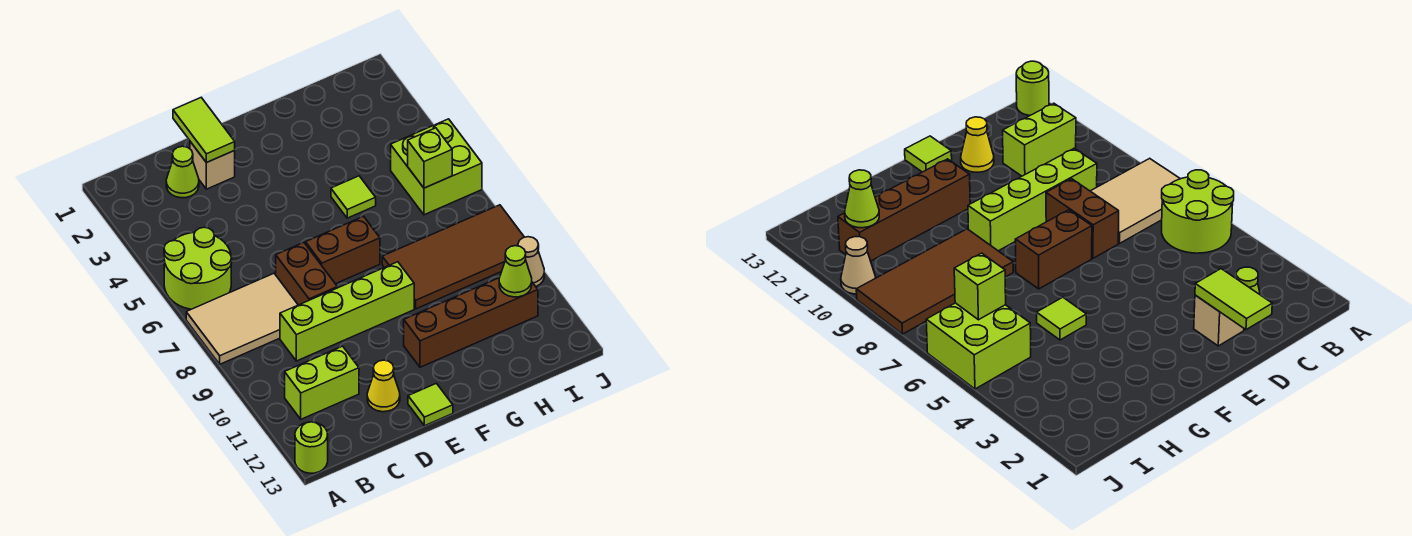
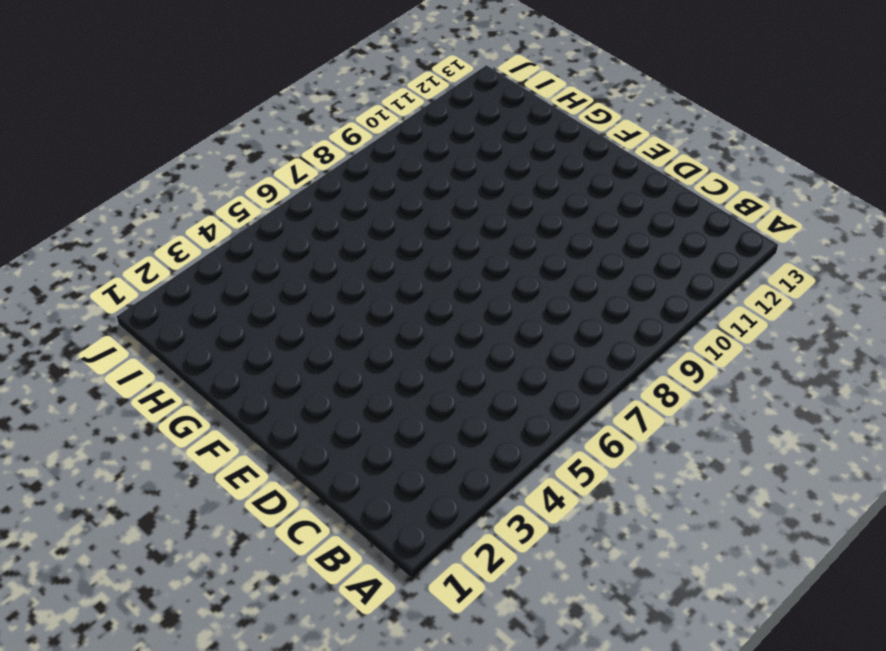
none -> lime round brick A5:B6 level 1
none -> tan tile A7:C8 level 1
none -> lime round brick A13 level 1

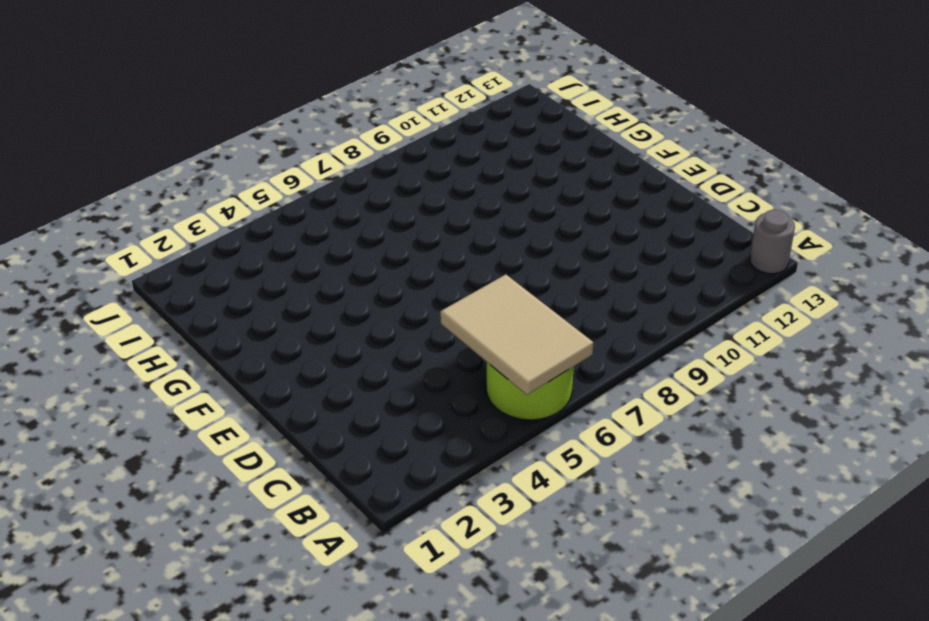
tan tile A5:C6 level 2 -> tan tile A7:C8 level 1
grey round brick A13 level 1 -> lime round brick A13 level 1
none -> lime brick B11:C11 level 1
none -> lime cone C2 level 1
none -> lime brick C9:F9 level 1

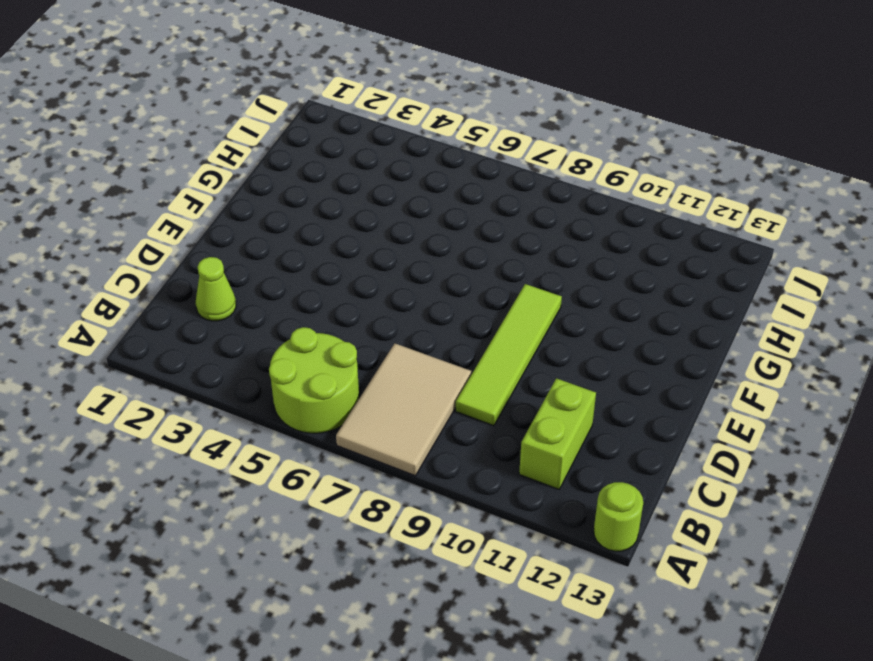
lime tile C9:F9 level 1 -> lime brick C9:F9 level 1
none -> tan brick D2 level 1
none -> brown brick D7:D8 level 1
none -> yellow cone D12 level 1

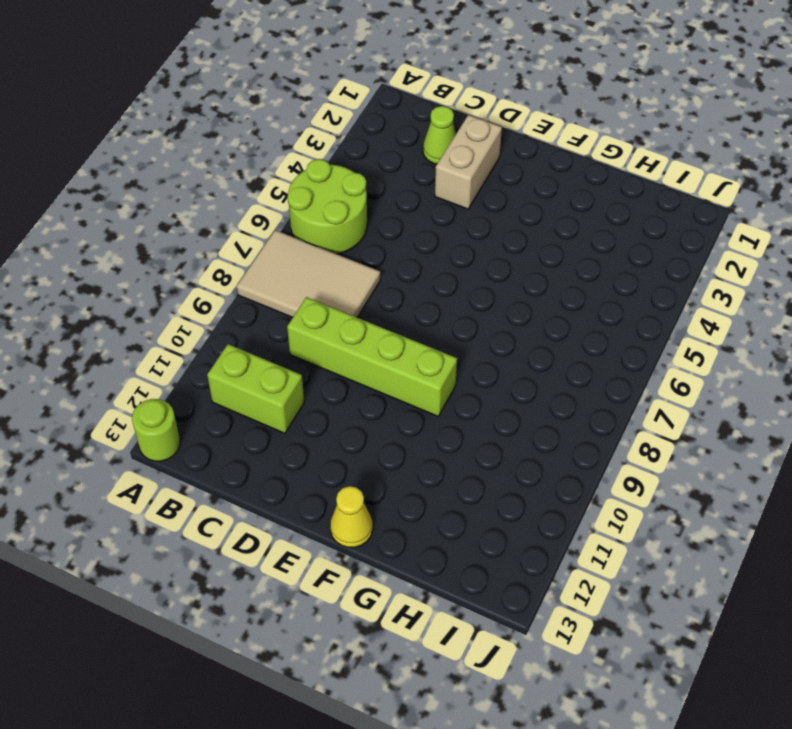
tan brick D2:D3 level 1 -> tan brick D2 level 1
yellow cone F13 level 1 -> yellow cone D12 level 1
none -> brown brick D7:D8 level 1
none -> brown brick E7:F7 level 1
none -> lime tile E13 level 1

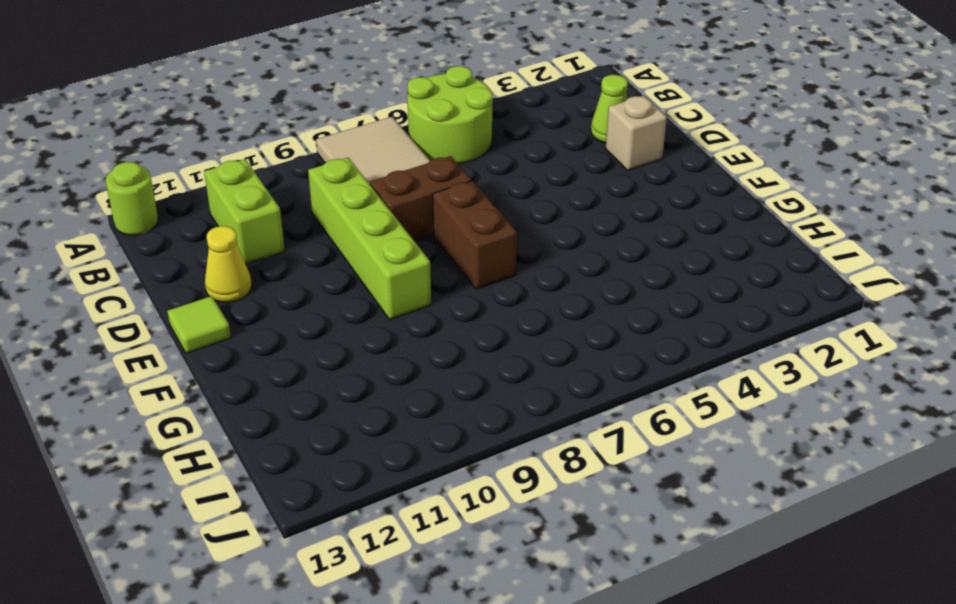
none -> brown brick F11:I11 level 1
none -> lime tile G5 level 1
none -> brown tile G8:J9 level 1

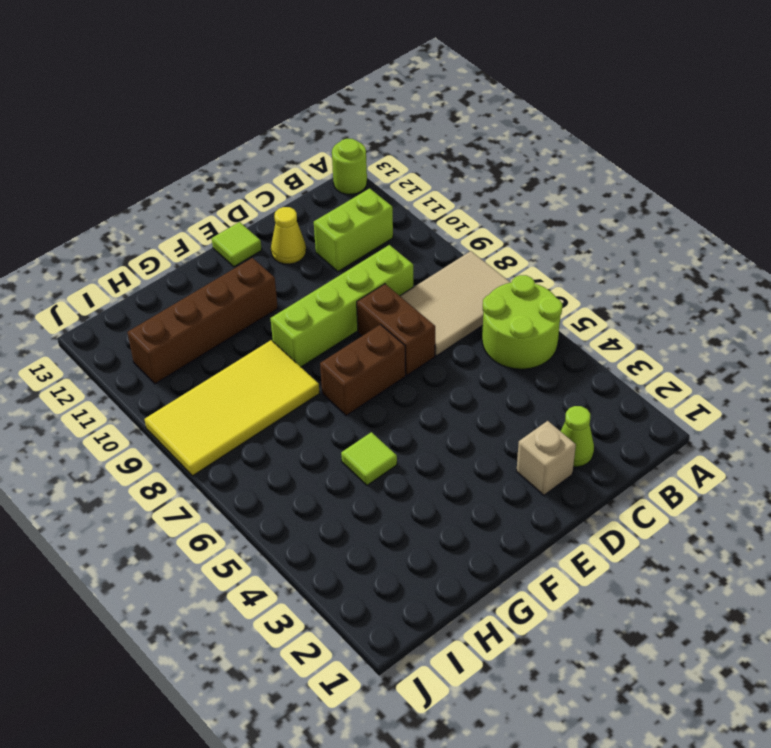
yellow tile G8:J9 level 1 -> brown tile G8:J9 level 1
none -> lime brick I5:J6 level 1
none -> tan cone J10 level 1
none -> lime tile D1:D2 level 2

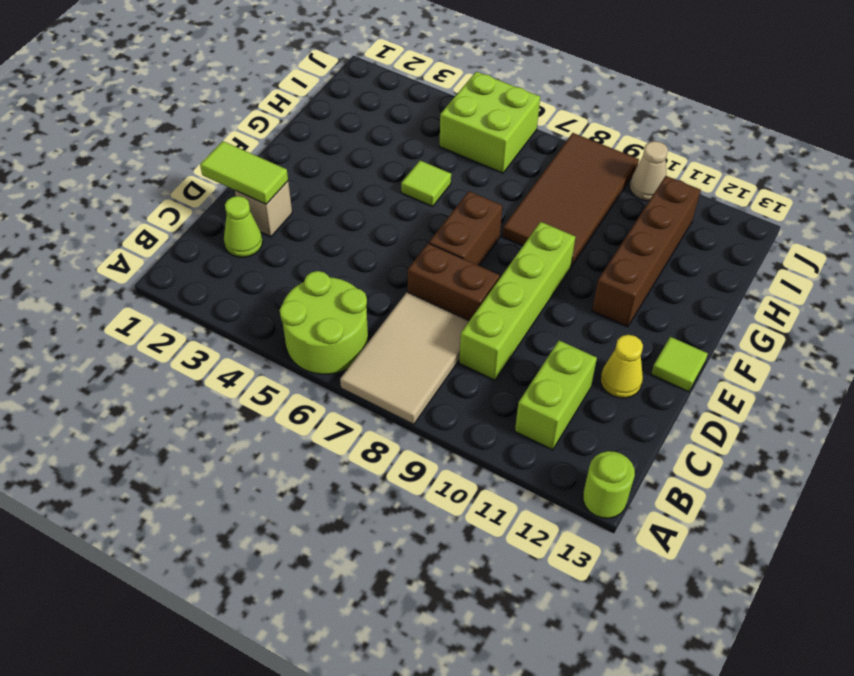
none -> lime brick I6 level 2
none -> lime cone I11 level 2

